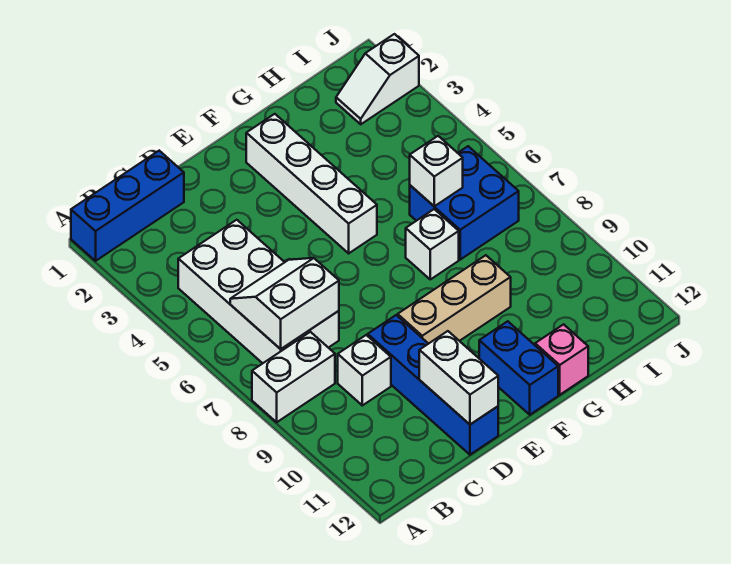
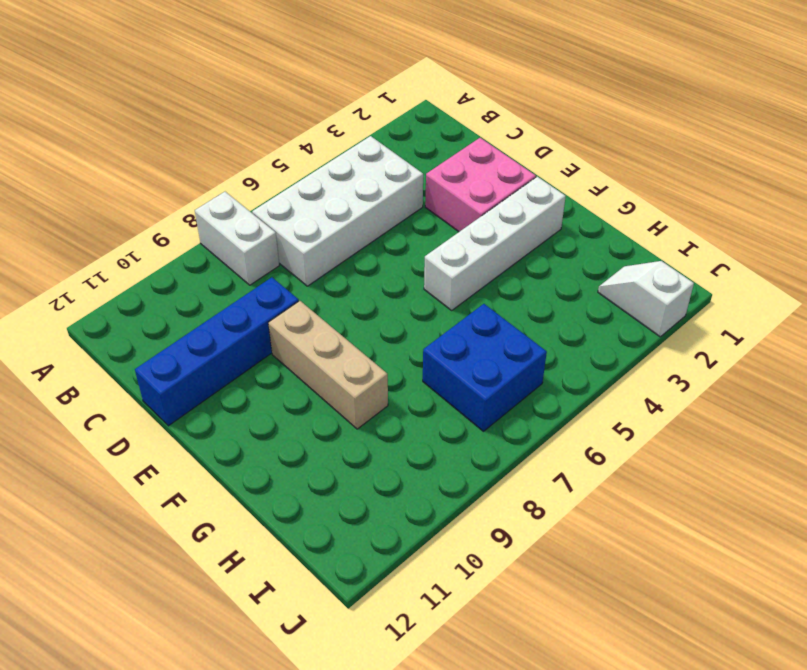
pink brick D2:E3 level 1 -> none
none -> blue brick A1:C1 level 1
none -> white brick C9 level 1
none -> blue brick F11:F12 level 1

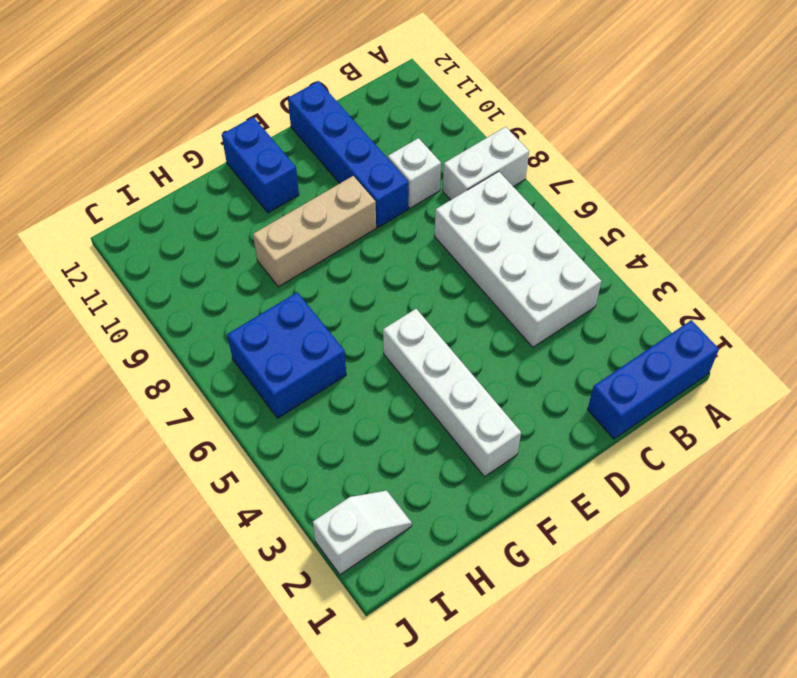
none -> white brick G7 level 1
none -> pink brick G12 level 1
none -> white slope B6:C7 level 2 top 7

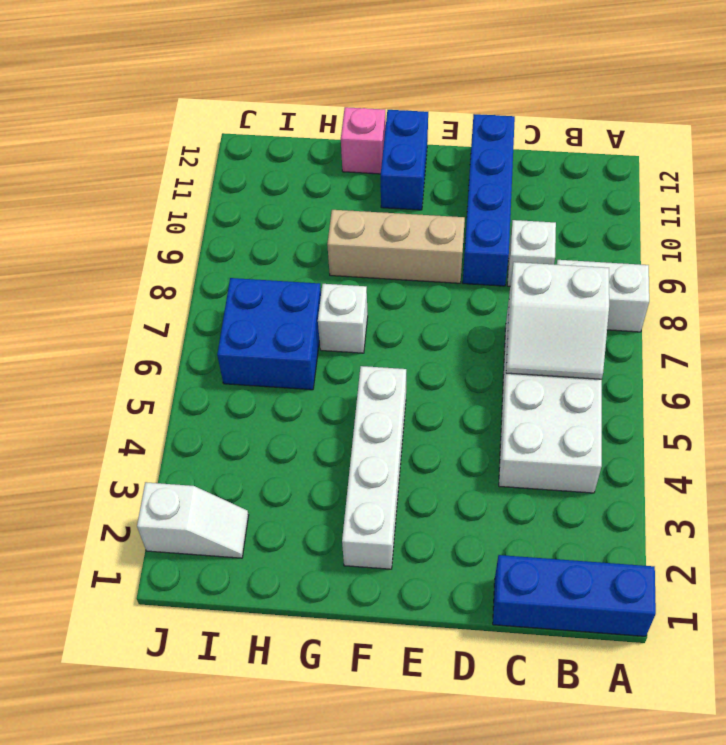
none -> white brick D11:D12 level 2
none -> white brick H6 level 2

